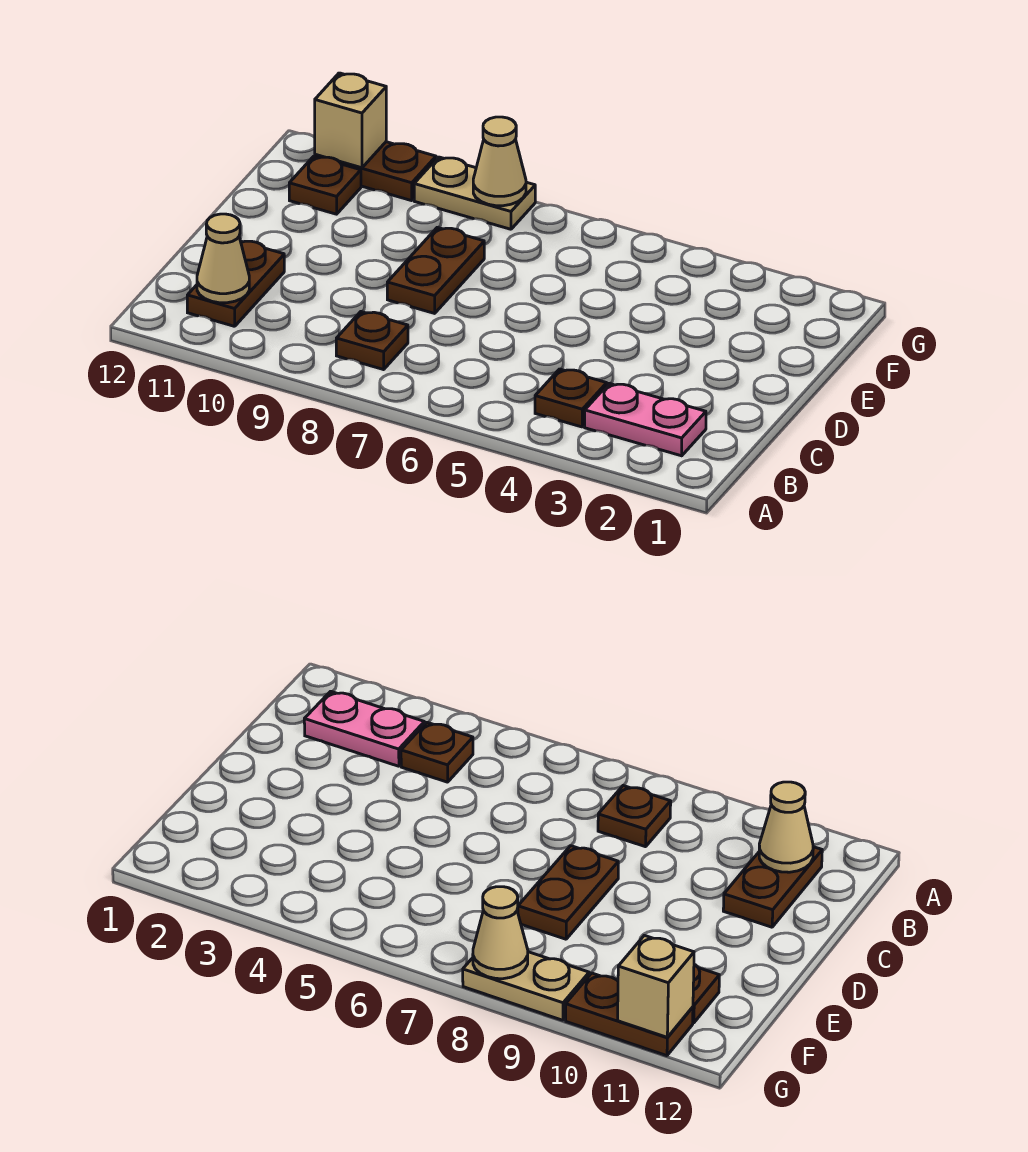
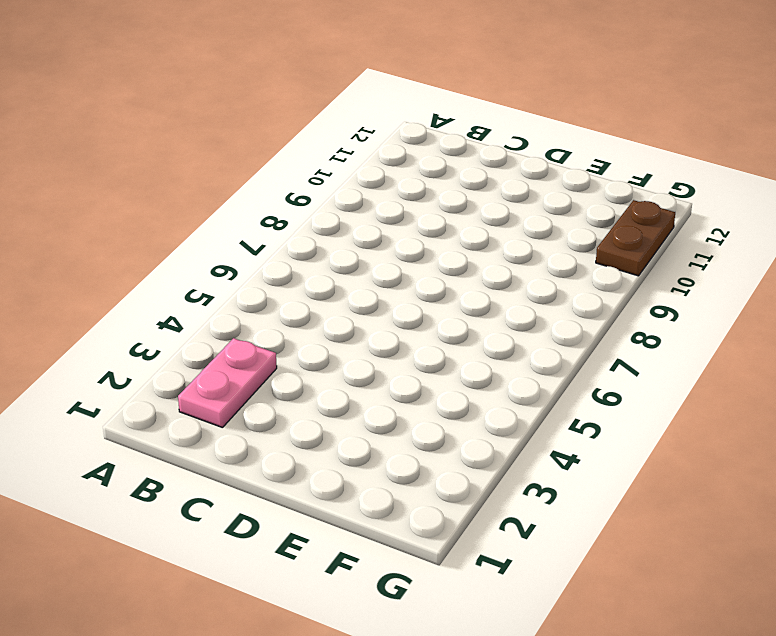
none -> brown plate B4 level 1
none -> brown plate B8 level 1

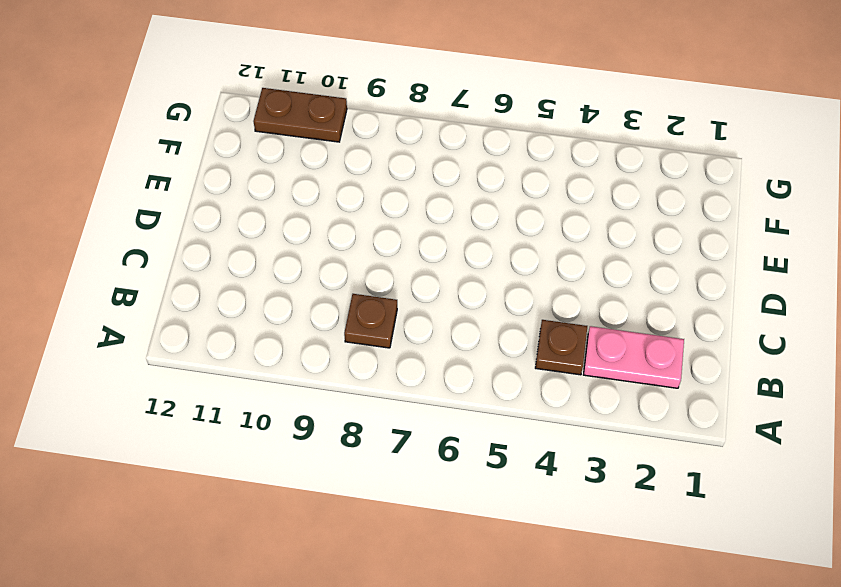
none -> brown plate B11:C11 level 1
none -> brown plate D8:E8 level 1

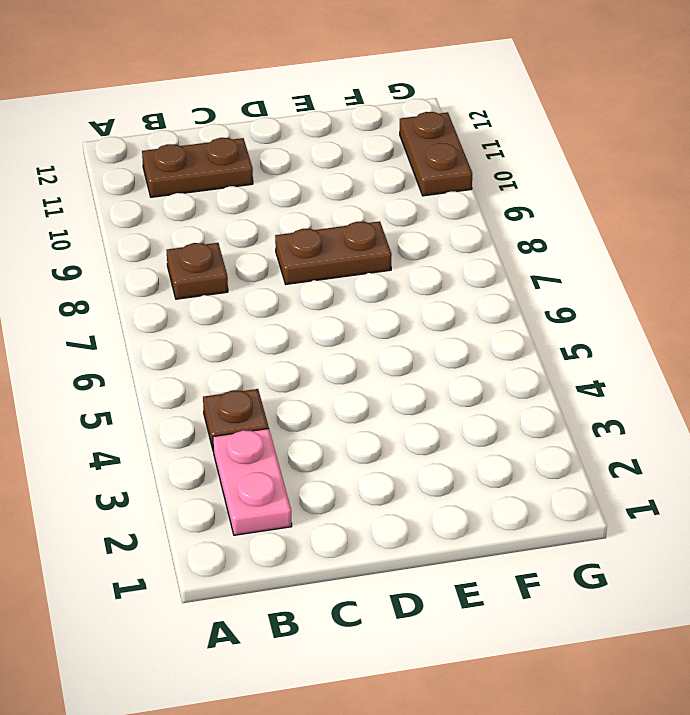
none -> brown plate F11 level 1
none -> tan plate G8:G9 level 1

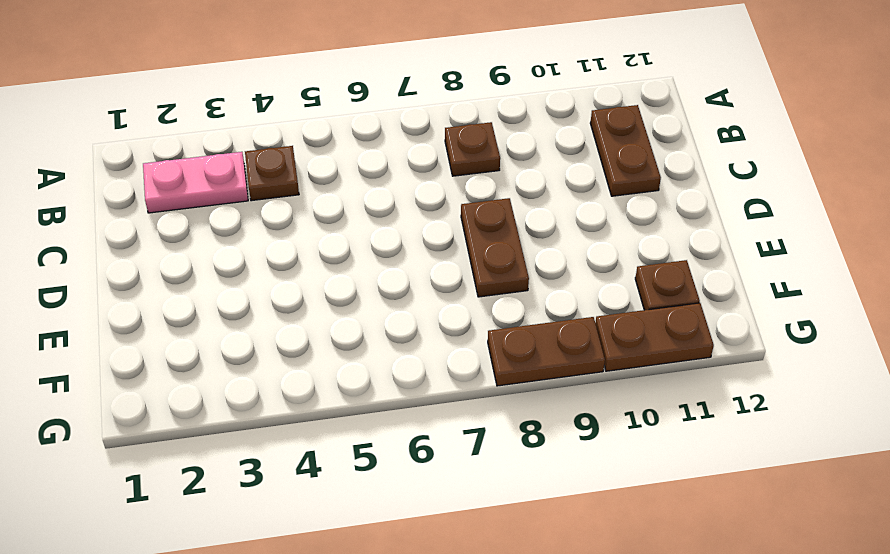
brown plate G8:G9 level 1 -> tan plate G8:G9 level 1
none -> tan cone B11 level 2
none -> tan cone G8 level 2

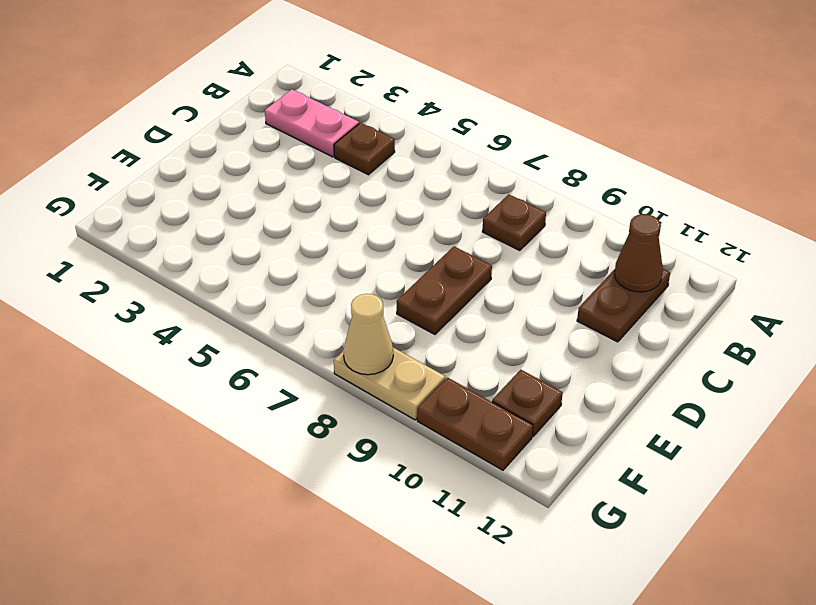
brown cone B11 level 2 -> tan cone B11 level 2
none -> tan brick G11 level 2

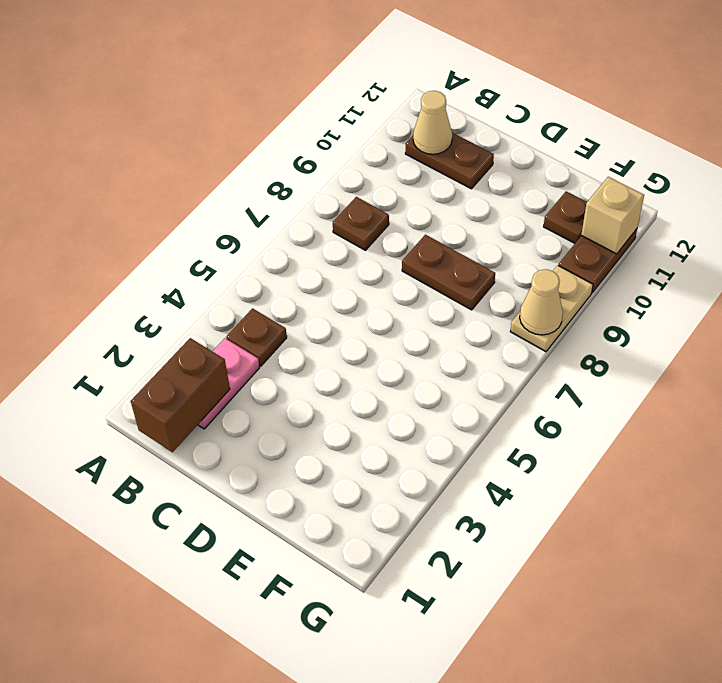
brown brick B1:B2 level 2 -> none

